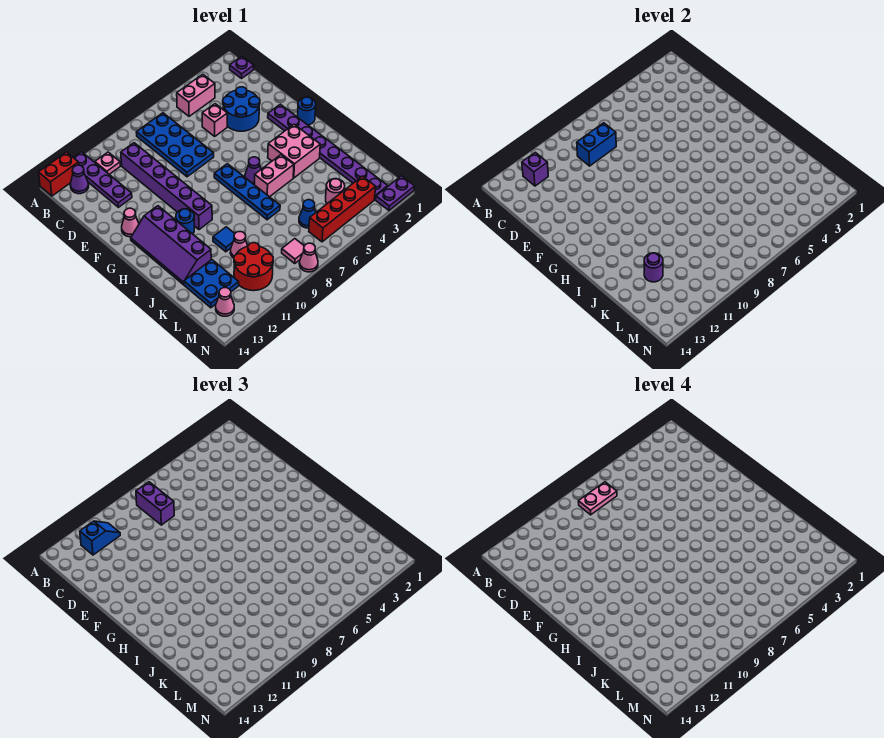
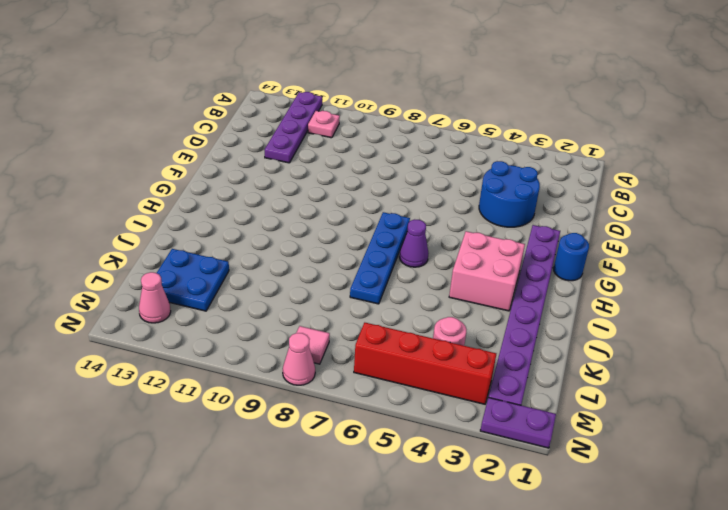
none -> red brick A13:A14 level 1
none -> purple plate B1 level 1
none -> pink brick B4:B5 level 1
none -> blue plate B7:E8 level 1

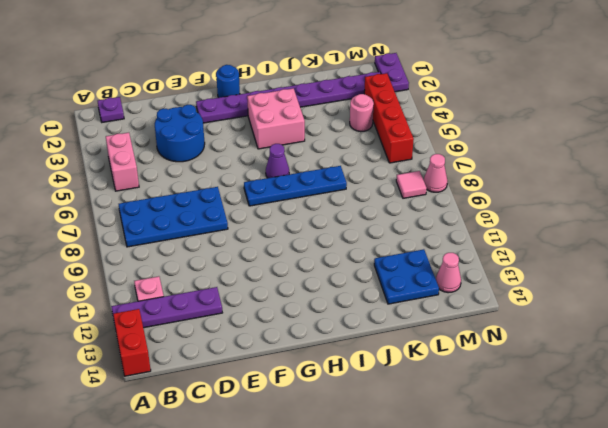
none -> purple cone B13 level 1
none -> purple brick C10:H10 level 1
none -> pink brick D5 level 1
none -> pink cone F13 level 1

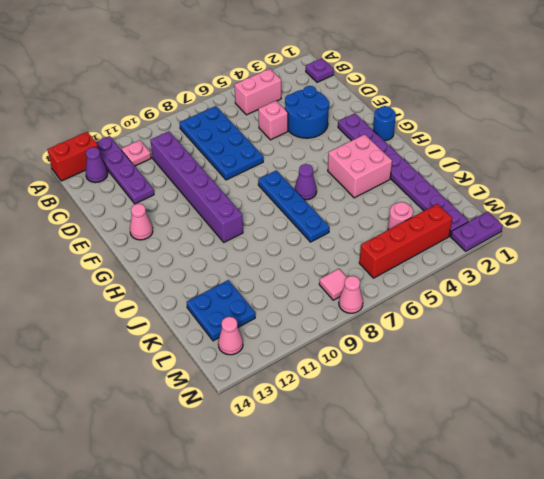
none -> purple slope G12:J13 level 1 top 12
none -> blue round brick H11 level 1
none -> pink brick I5:I6 level 1
none -> blue tile J10 level 1

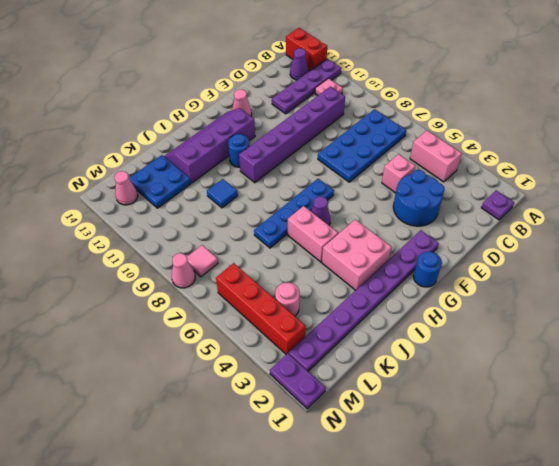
none -> pink cone K10 level 1
none -> blue cone L6 level 1
none -> red round brick L10:M11 level 1
none -> purple brick B12 level 2

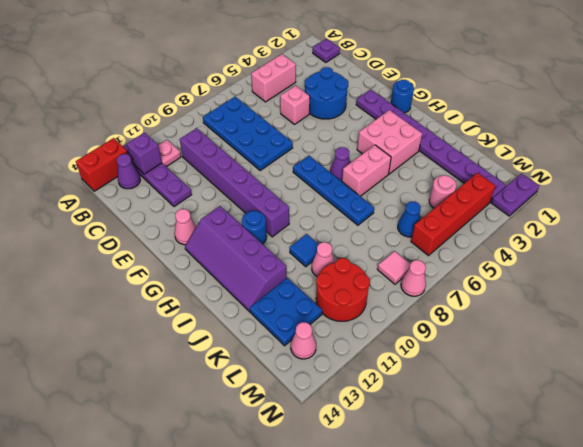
none -> blue brick C8:C9 level 2
none -> purple round brick K12 level 2
none -> purple brick B8:C8 level 3
none -> blue slope B11:B12 level 3 top 12

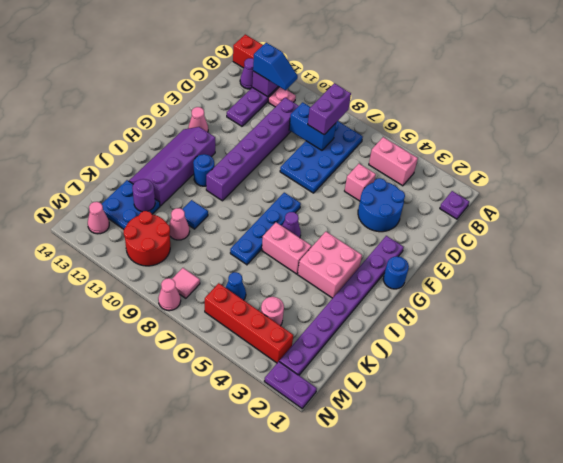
none -> pink plate B7:B8 level 4

